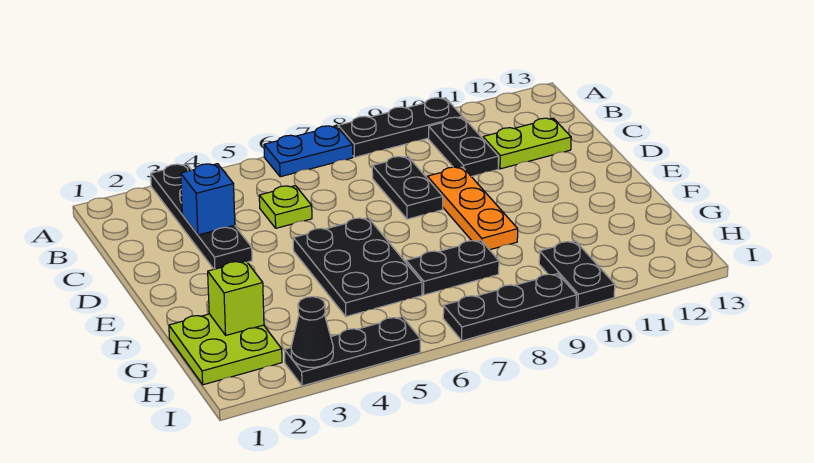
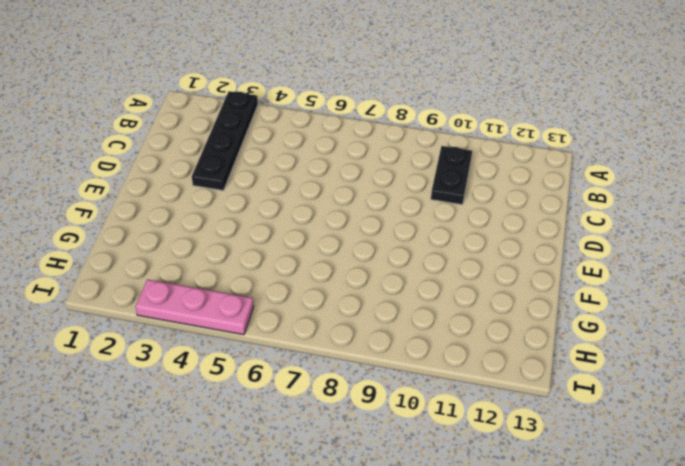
pink plate I3:I5 level 1 -> black plate I3:I5 level 1
none -> blue plate A6:A7 level 1
none -> black plate A8:A10 level 1
none -> lime plate C5 level 1

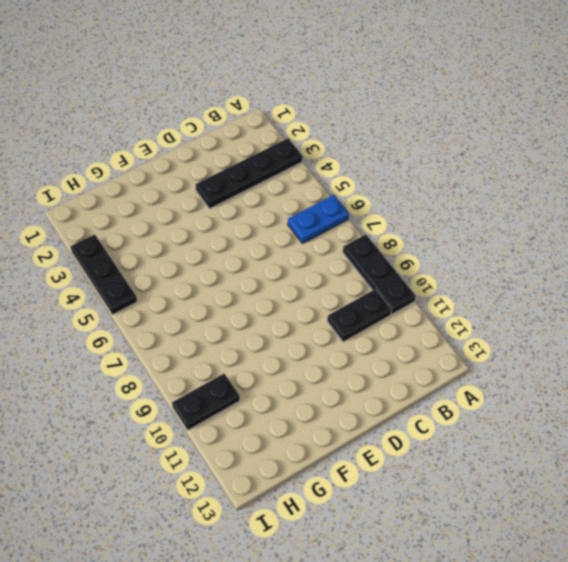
blue plate A6:B6 level 1 -> blue plate A6:A7 level 1
none -> lime plate C5 level 1
none -> black plate C8:D8 level 1
none -> lime plate C11:C12 level 1

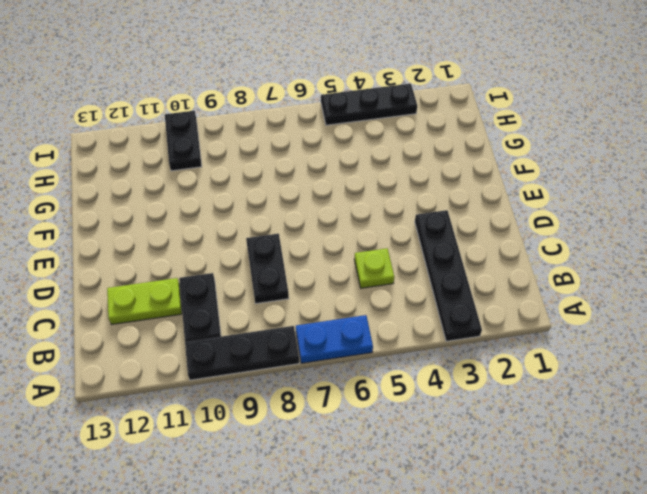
none -> orange plate D9:F9 level 1
none -> black plate E5:G6 level 1
none -> lime plate G1:H2 level 1

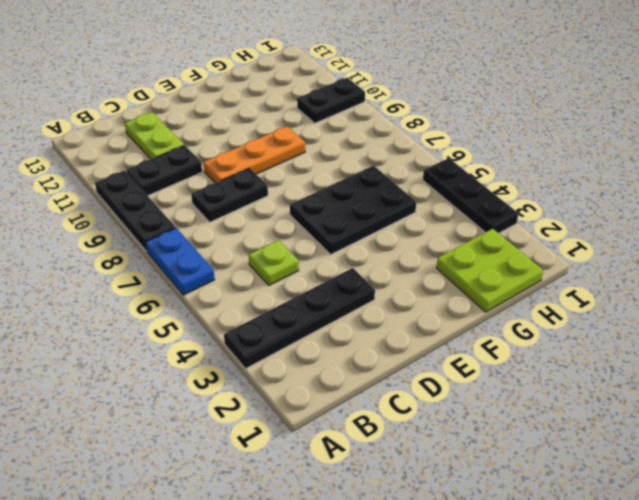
none -> black plate G7:G8 level 1
none -> black plate I7:I9 level 1
none -> blue brick C3 level 2

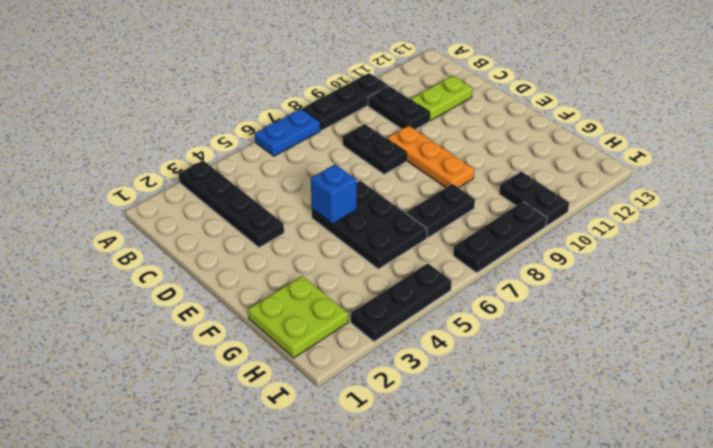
blue brick E5 level 2 -> blue brick C3 level 2
none -> lime plate C5 level 1
none -> lime brick G2 level 2
none -> black cone I3 level 2

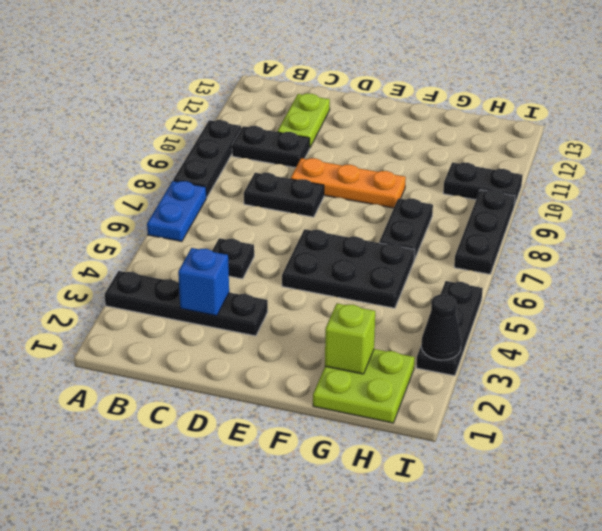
black plate C5 level 1 -> lime plate C5 level 1

